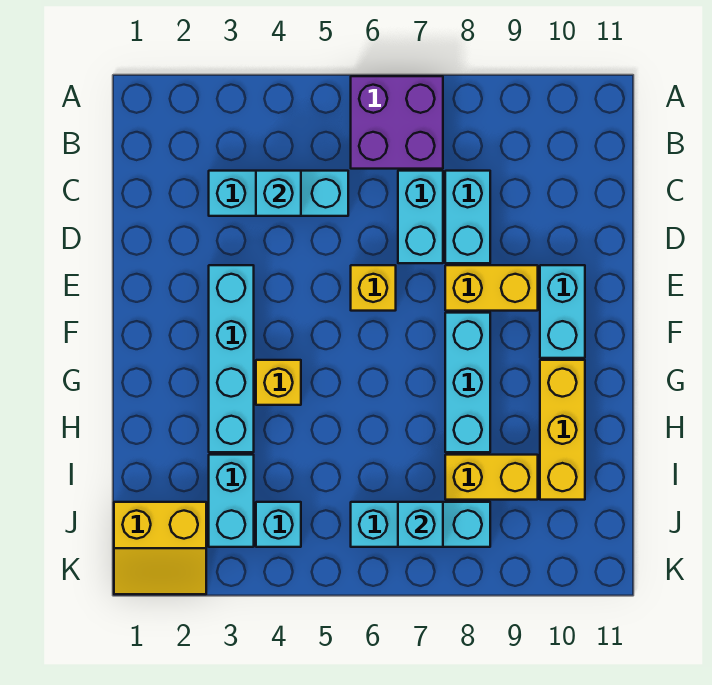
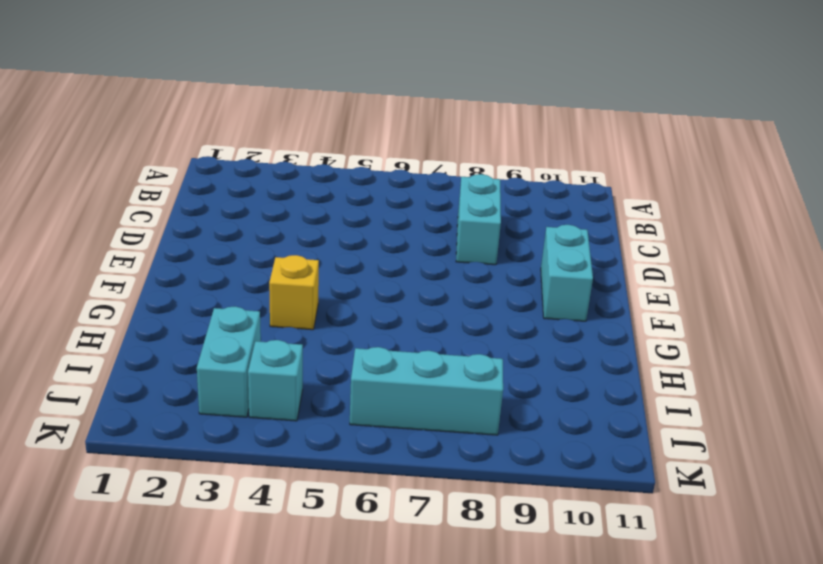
none -> purple brick A6:B7 level 1
none -> cyan brick C3:C5 level 1
none -> cyan brick C7:D7 level 1

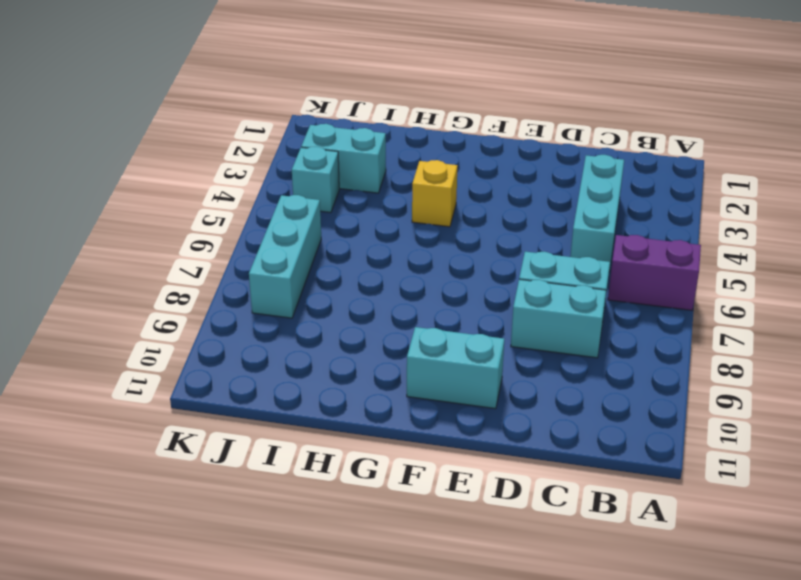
purple brick A6:B6 level 1 -> purple brick A6:B7 level 1
none -> cyan brick E3:H3 level 1
none -> yellow brick E6 level 1
none -> yellow brick E8:E9 level 1

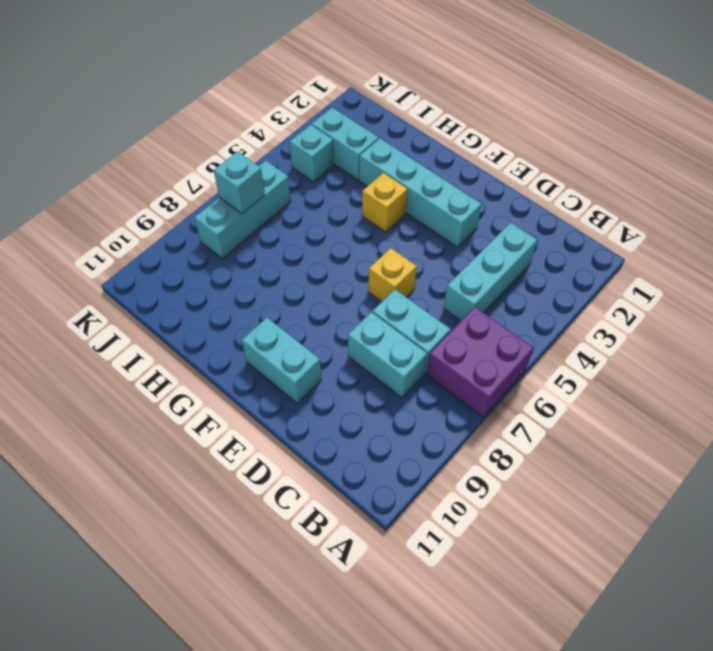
none -> yellow brick E8:E9 level 1
none -> cyan brick F8:H8 level 1
none -> yellow brick G10:I10 level 1

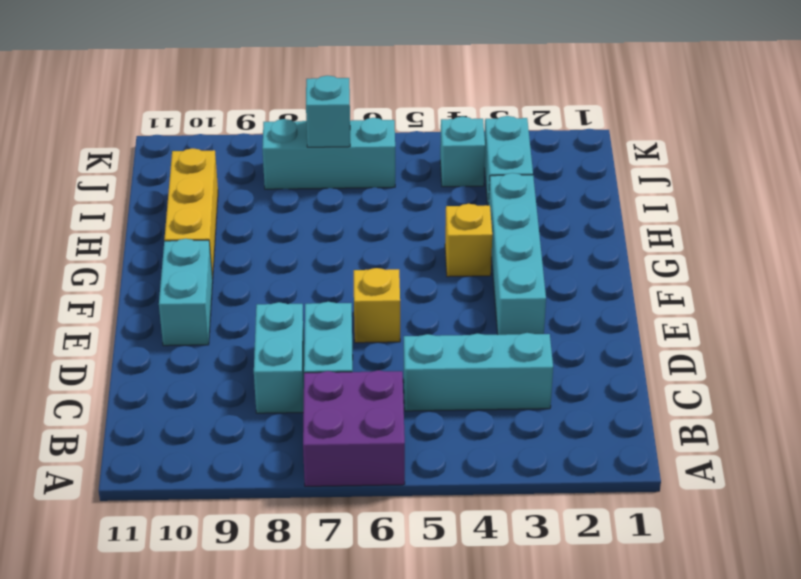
none -> yellow brick E8:E9 level 1
none -> cyan brick F8:H8 level 1
none -> yellow brick I8:I9 level 1

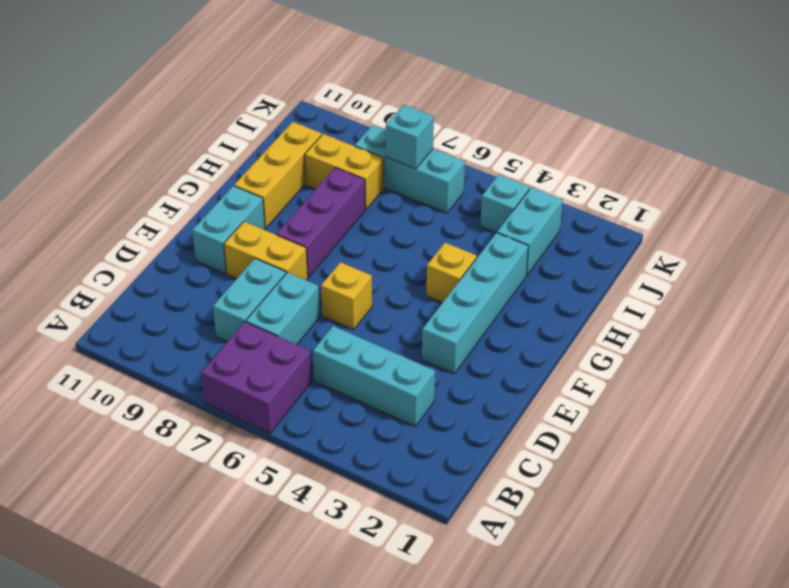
purple brick F8:H8 level 1 -> cyan brick F8:H8 level 1
none -> yellow slope J1:K2 level 1 top J
none -> cyan brick C4 level 2

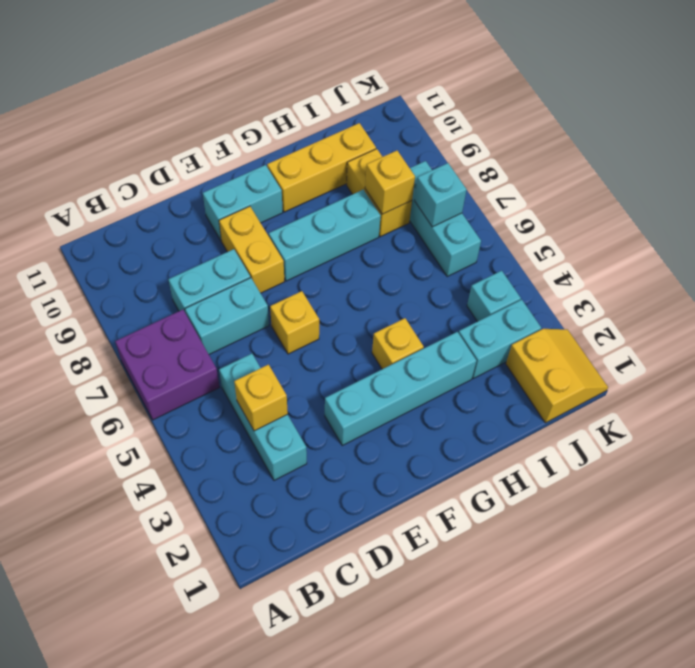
yellow brick C4 level 2 -> cyan brick C4 level 2
yellow brick I8 level 2 -> none

